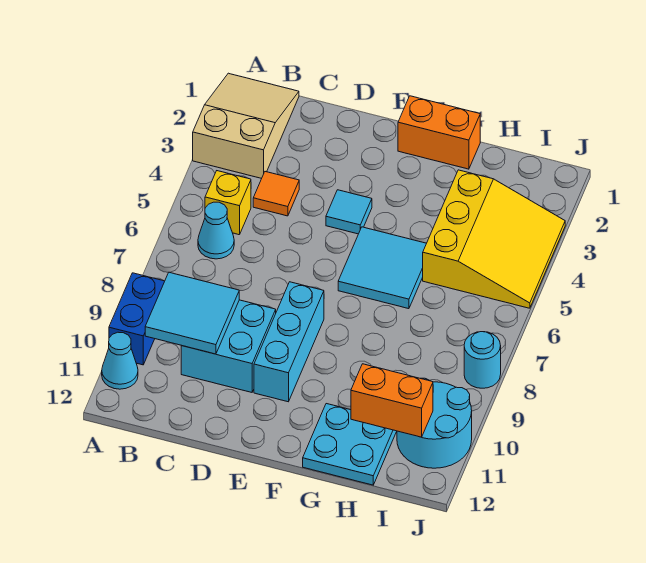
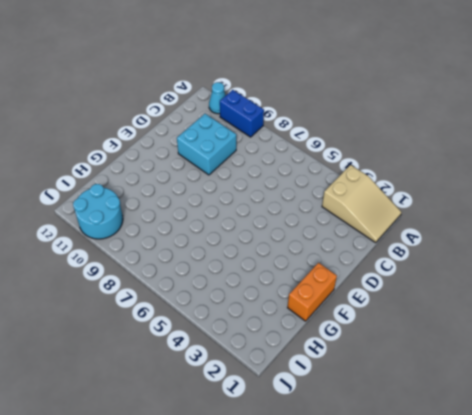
none -> yellow brick B5 level 1
none -> cyan cone B6 level 1
none -> orange tile C4 level 1

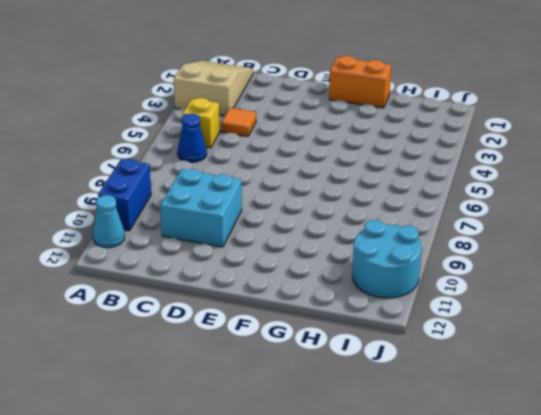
blue cone B6 level 1 -> cyan cone B6 level 1
none -> cyan tile E4 level 1
none -> cyan brick E8:E10 level 1
none -> cyan tile F5:G6 level 1

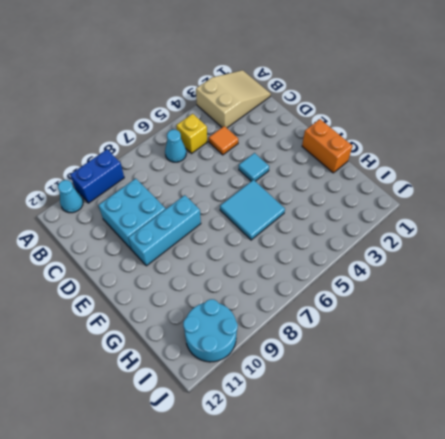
none -> cyan plate G11:H12 level 1
none -> yellow slope H3:J5 level 1 top H
none -> cyan round brick J8 level 1

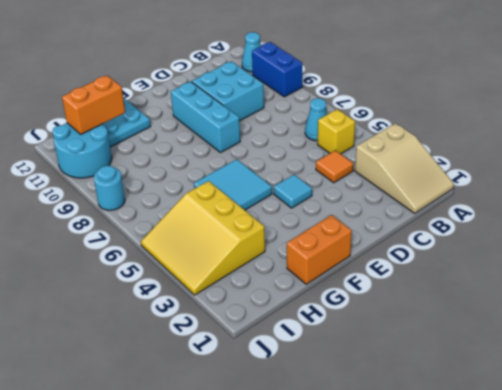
none -> cyan tile B9:C10 level 2

